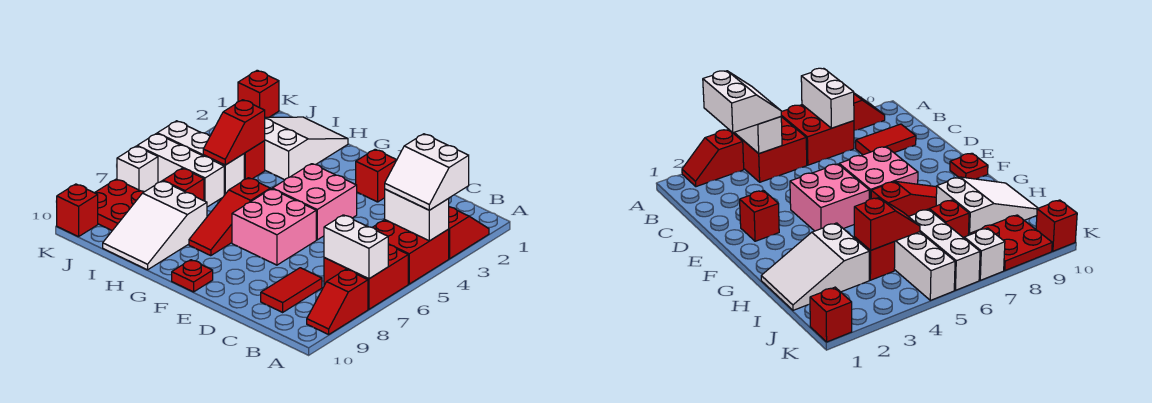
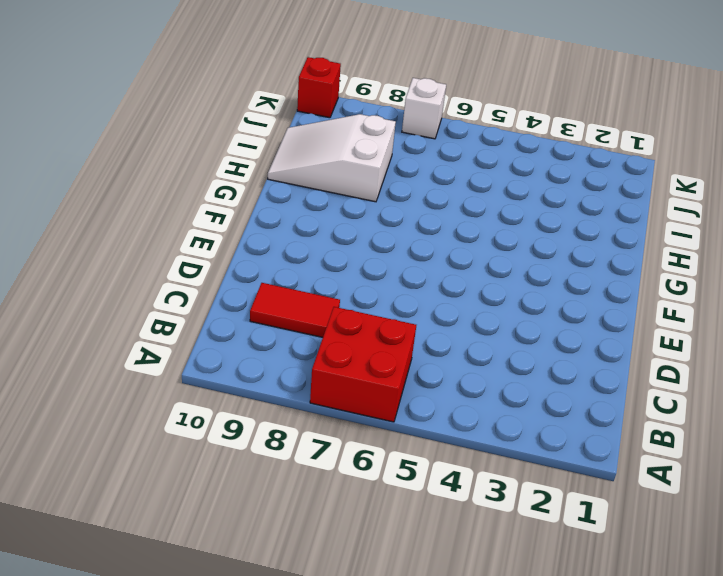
none -> red slope A2:A3 level 1 top 3
none -> red brick A4:B5 level 1
none -> red slope A8:A9 level 1 top 8

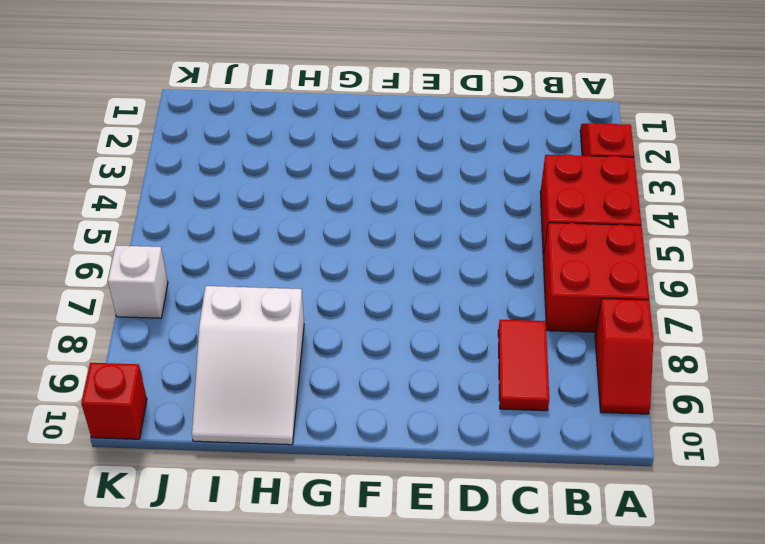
none -> red brick E2 level 1
none -> pink brick E4:F5 level 1
none -> pink brick E6:F7 level 1

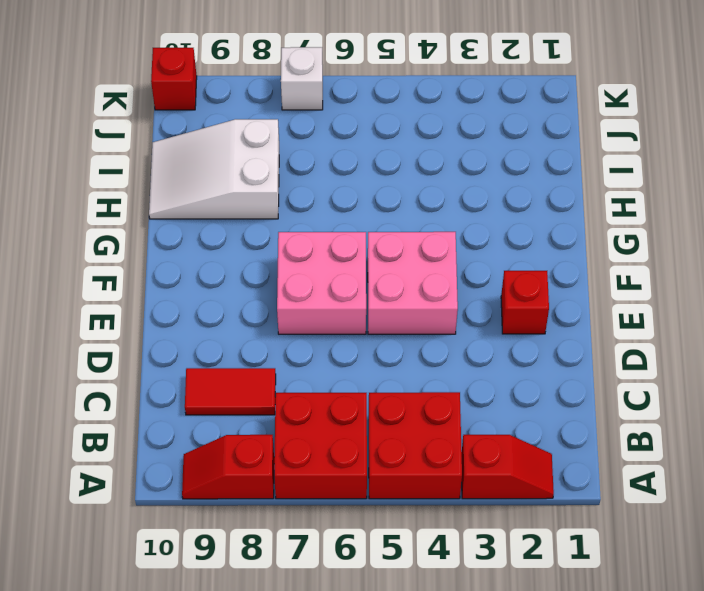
none -> red plate F10 level 1
none -> red slope G6:G8 level 1 top 6
none -> white slope H1:I3 level 1 top 3

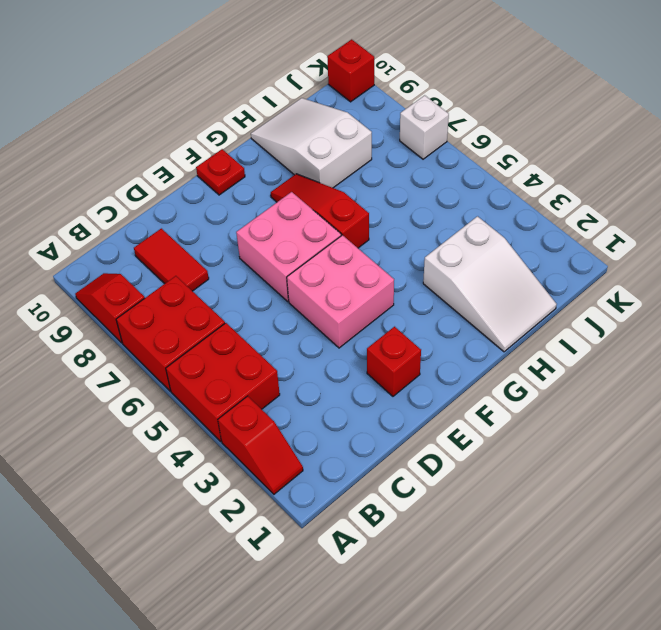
none -> red brick I4 level 1
none -> white brick I5:K5 level 1
none -> white brick I6:K6 level 1

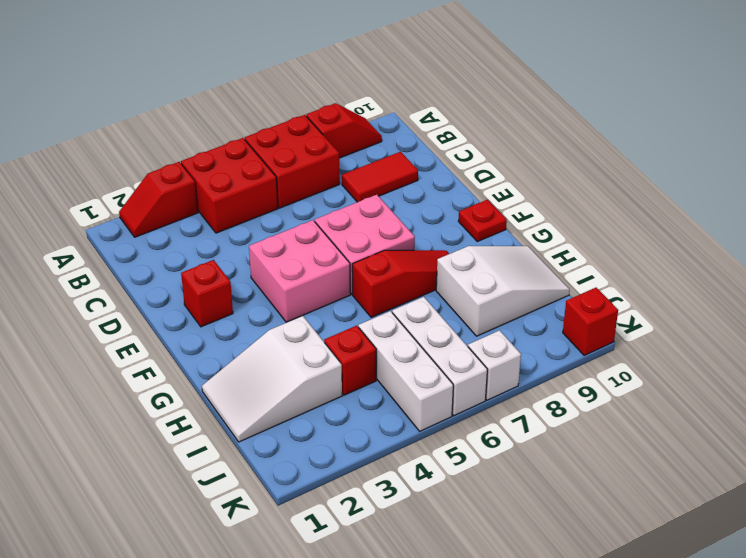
none -> red brick I7 level 1
none -> red plate J8:K9 level 1
none -> red brick K1 level 1

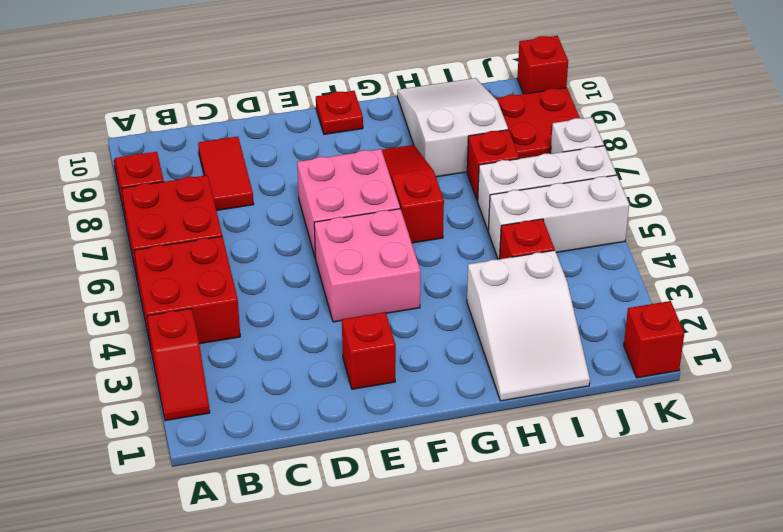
none -> white brick A4:B4 level 2
none -> white brick A7:B7 level 2
none -> red slope I4:I5 level 2 top 4

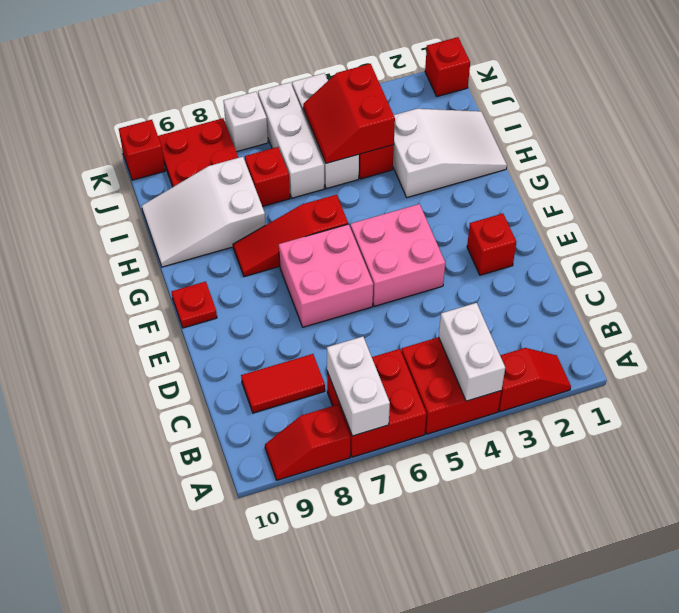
red slope I4:J5 level 2 top 4 -> red slope I4:I5 level 2 top 4
none -> white slope A3:B4 level 3 top 3

